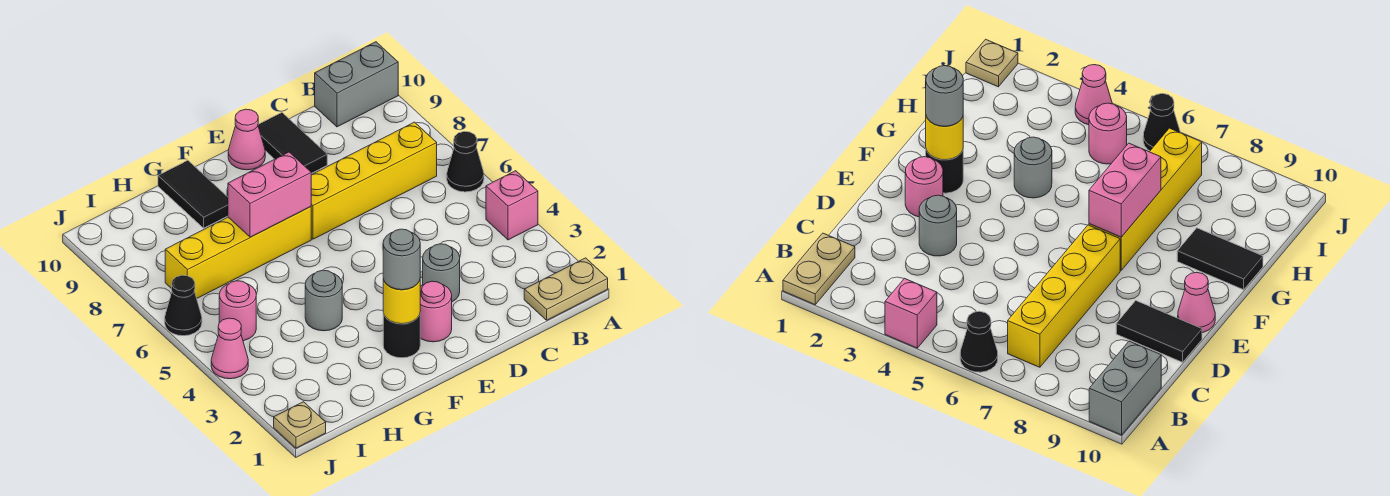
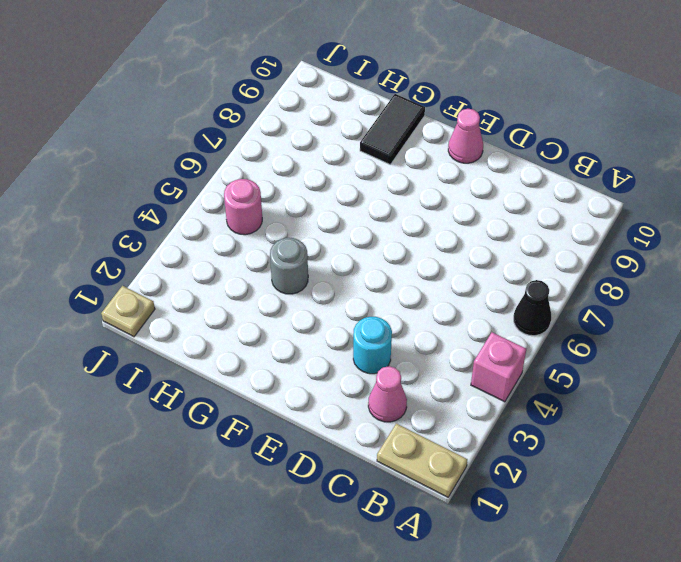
pink cone C2 level 1 -> pink cone J4 level 1
cyan round brick D3 level 1 -> grey round brick D3 level 1
none -> grey brick A10:B10 level 1
none -> yellow brick B7:E7 level 1
none -> black tile D9:D10 level 1

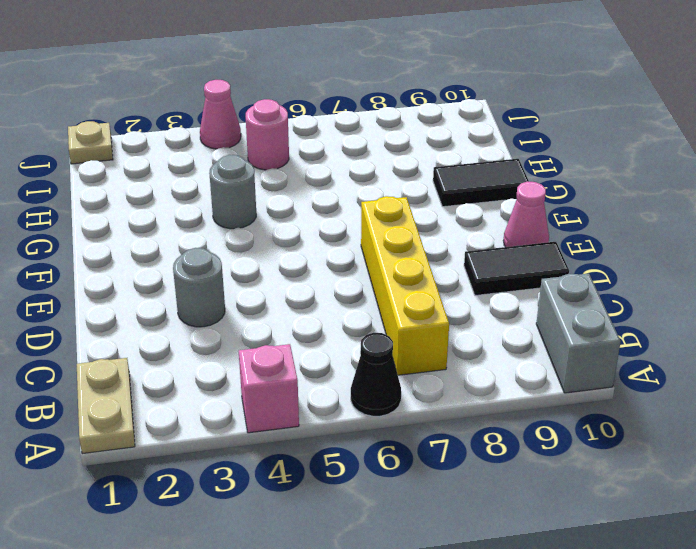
none -> pink round brick E2 level 1
none -> black round brick F2 level 1
none -> yellow brick F7:I7 level 1

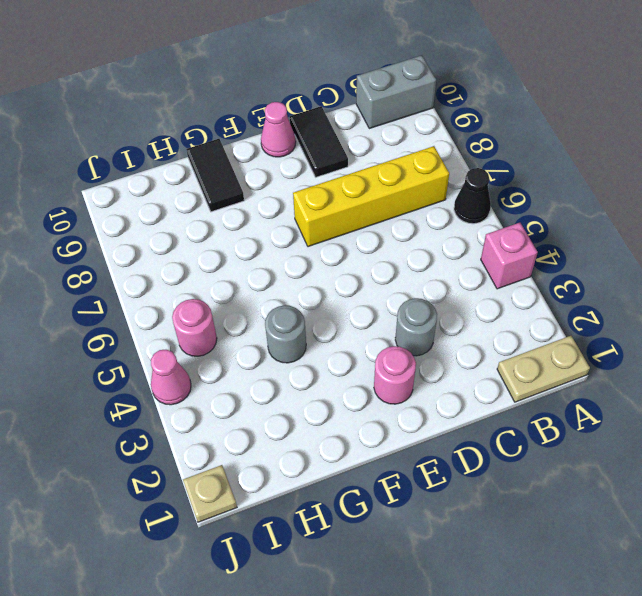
none -> black round brick F2 level 1
none -> yellow brick F7:I7 level 1
none -> black cone J6 level 1

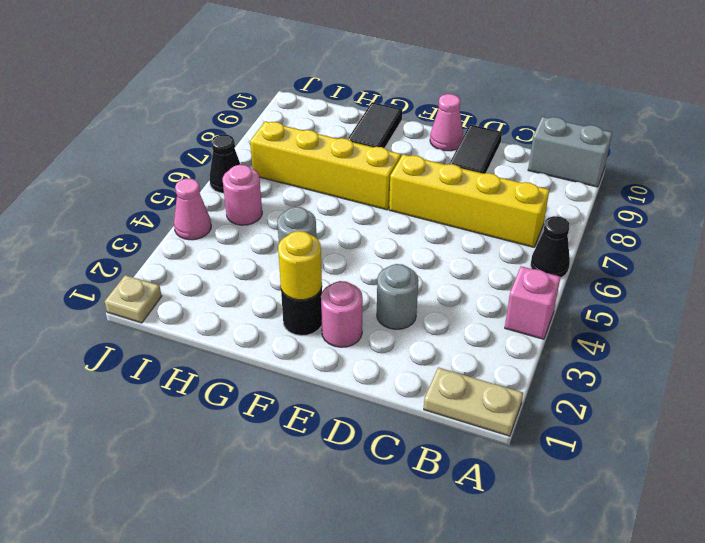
none -> pink brick F7:G7 level 2
none -> grey round brick F2 level 3

